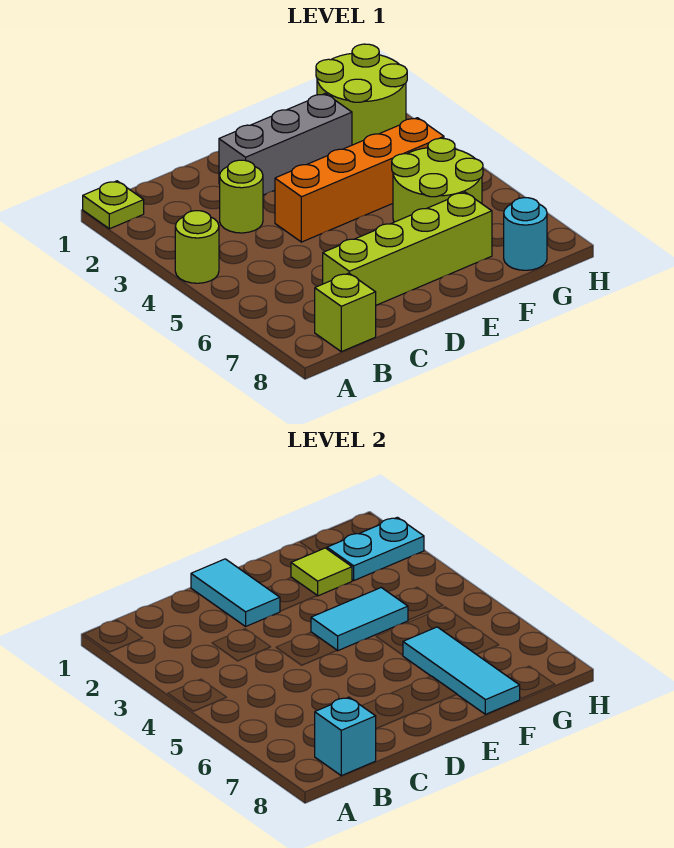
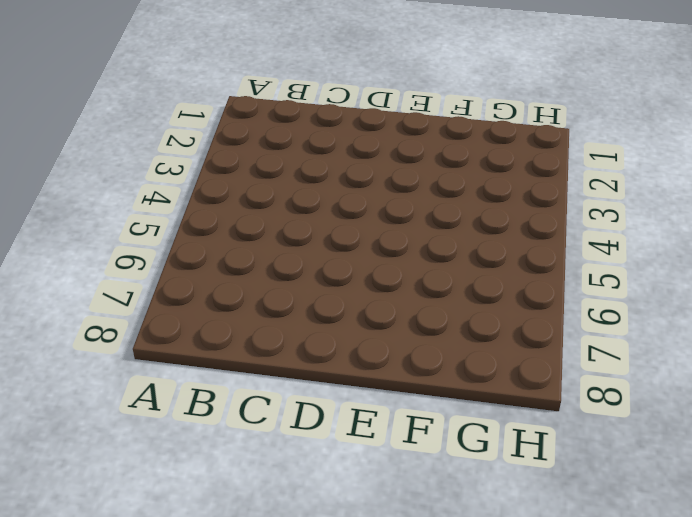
none -> lime plate A1 level 1
none -> lime round brick A4 level 1
none -> lime brick B8 level 1

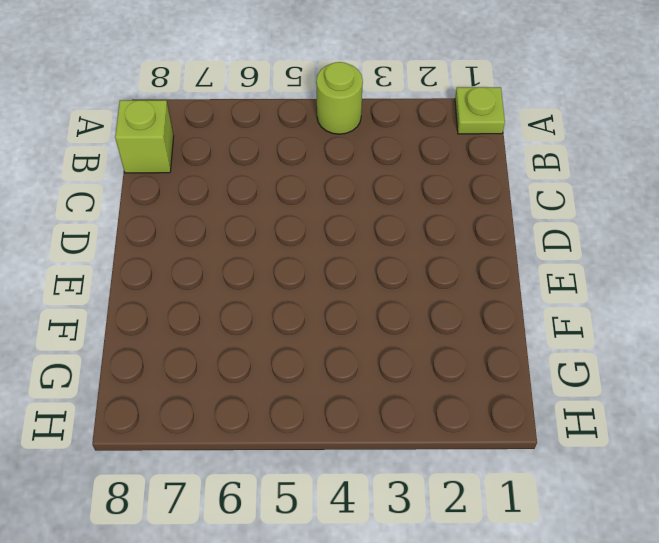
none -> lime round brick C3 level 1
none -> lime brick C7:F7 level 1
none -> grey brick D2:F2 level 1

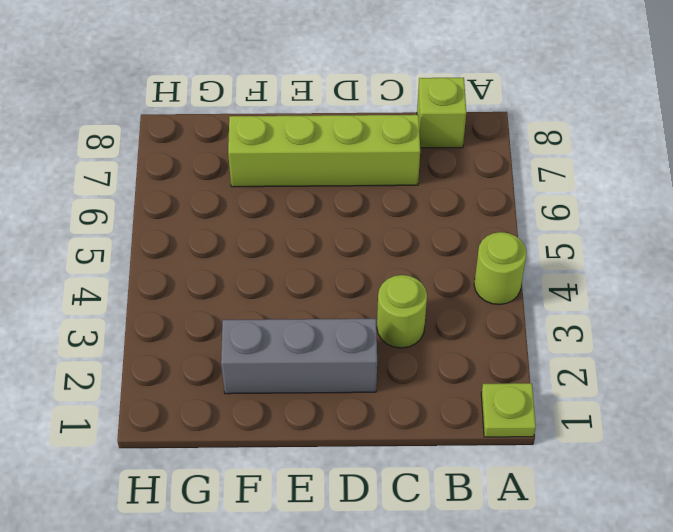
none -> orange brick D4:G4 level 1
none -> lime round brick F5:G6 level 1
none -> lime round brick G1:H2 level 1

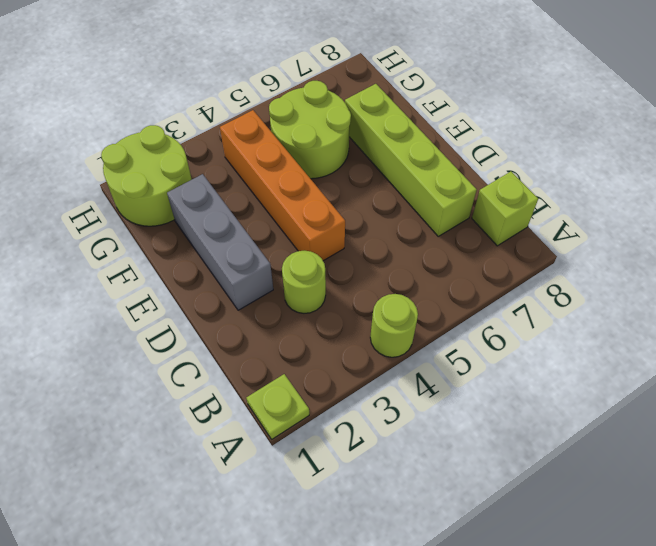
none -> cyan round brick G8 level 1
none -> cyan brick B8 level 2
none -> cyan tile D1:D2 level 2

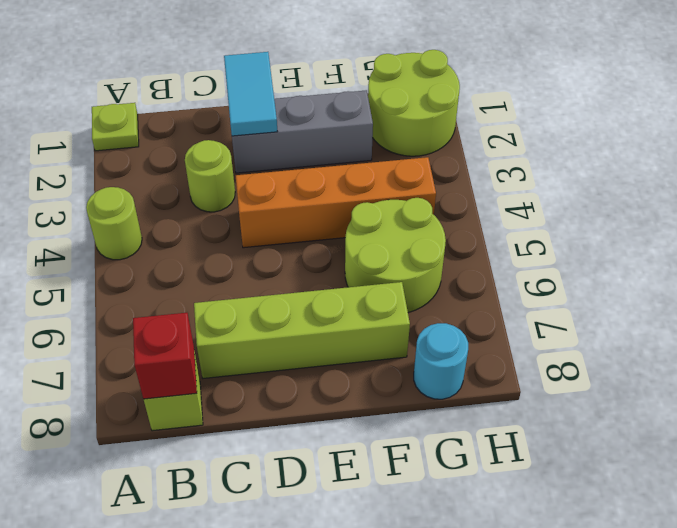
red brick B8 level 2 -> cyan brick B8 level 2
none -> cyan tile E4:F4 level 2
none -> lime tile F2 level 2
none -> cyan tile F6:F8 level 2

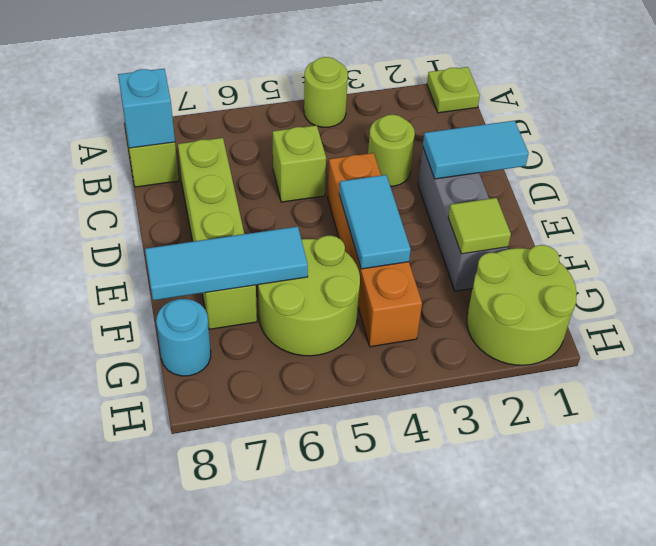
lime brick C5 level 1 -> none
none -> cyan plate G2:H2 level 2

